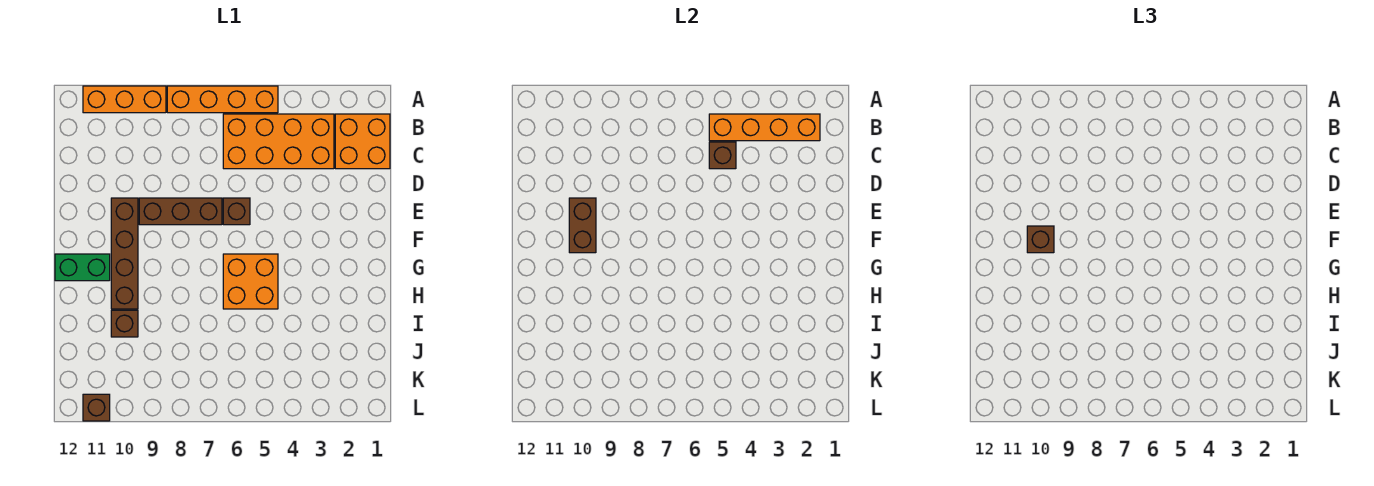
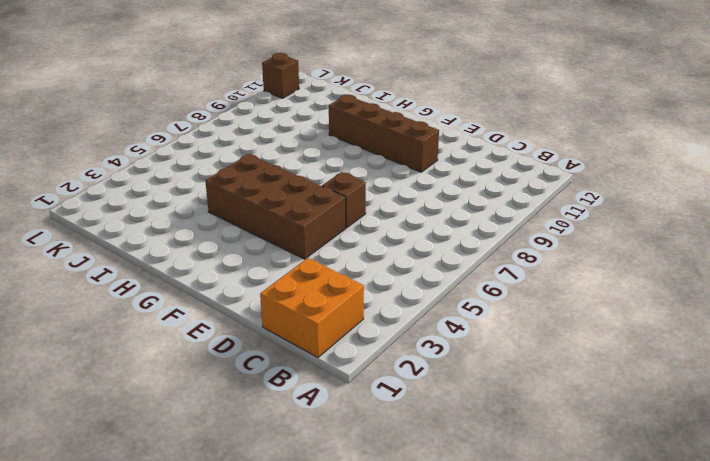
brown brick E4:H5 level 1 -> orange brick G5:H6 level 1
none -> orange brick A5:A8 level 1
none -> orange brick A9:A11 level 1
none -> orange brick B3:C6 level 1

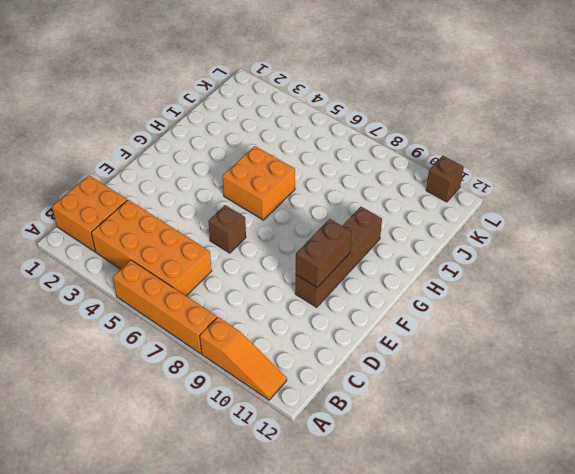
orange slope A9:A11 level 1 top 9 -> orange brick A9:A11 level 1
none -> brown brick E7:E9 level 1
none -> green brick G11:G12 level 1
none -> brown brick I10 level 1

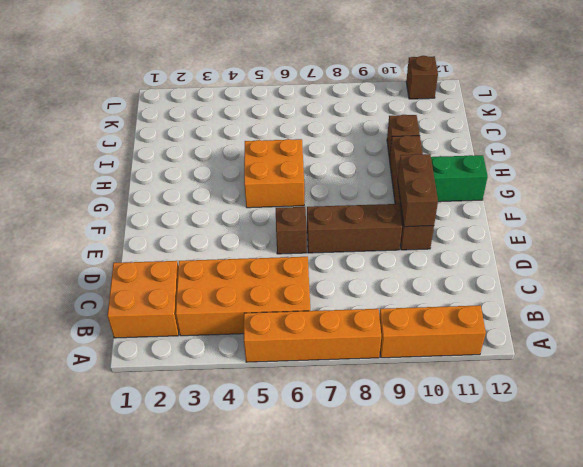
none -> orange brick B2:B5 level 2
none -> brown brick C5 level 2
none -> brown brick F10 level 3

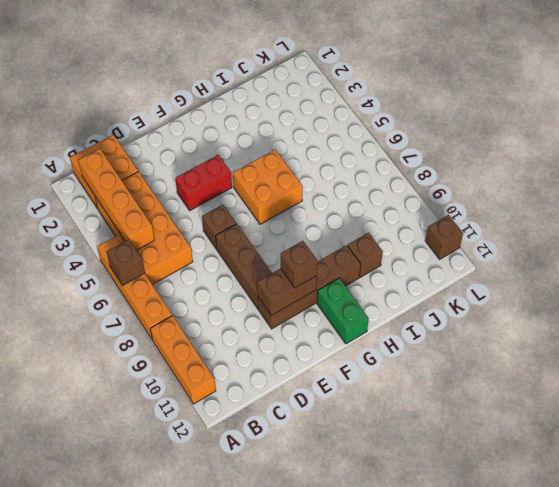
brown brick A6 level 2 -> brown brick C5 level 2
red brick E4:F4 level 1 -> none

